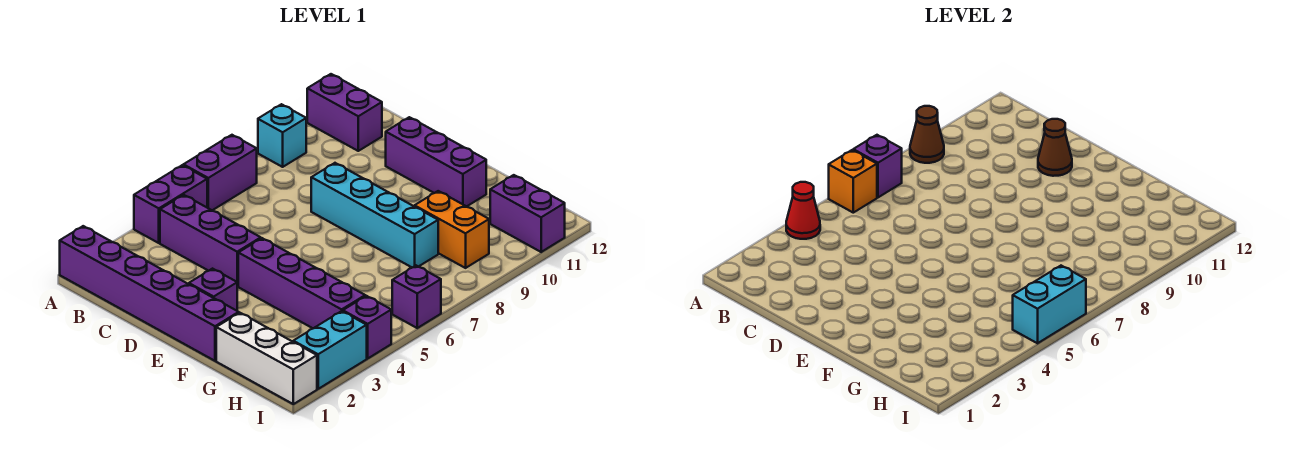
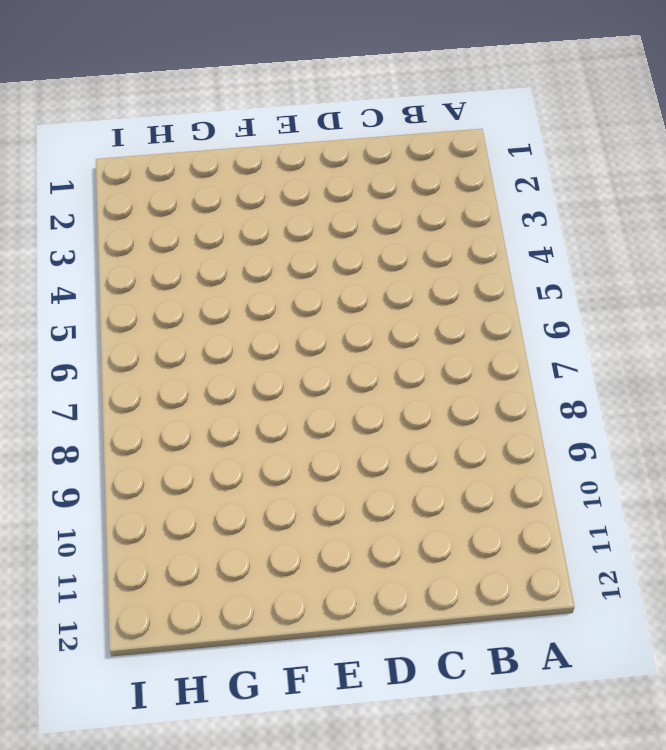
none -> purple brick A1:F1 level 1
none -> purple brick A4:A5 level 1
none -> purple brick A6:A7 level 1

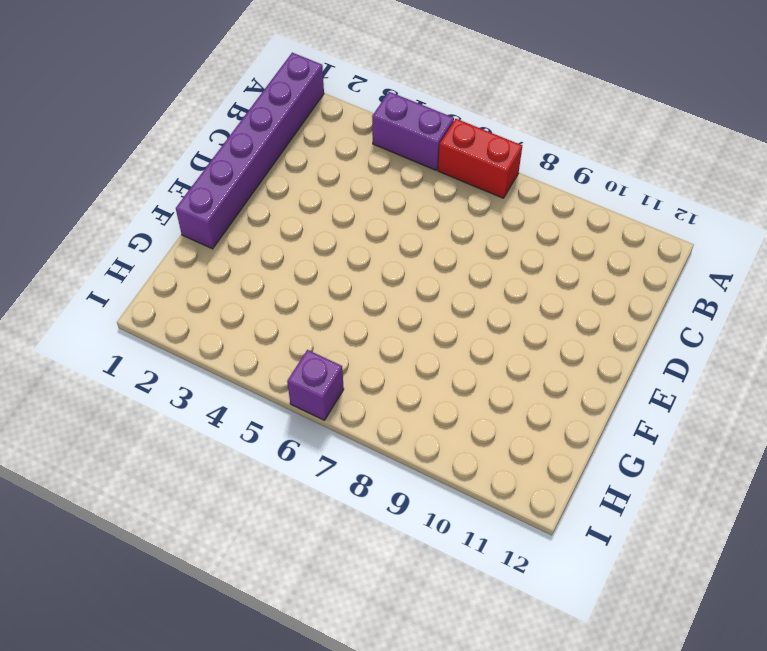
red brick A6:A7 level 1 -> purple brick A6:A7 level 1
none -> cyan brick A9 level 1
none -> purple brick A11:B11 level 1
none -> purple brick B4:D4 level 1

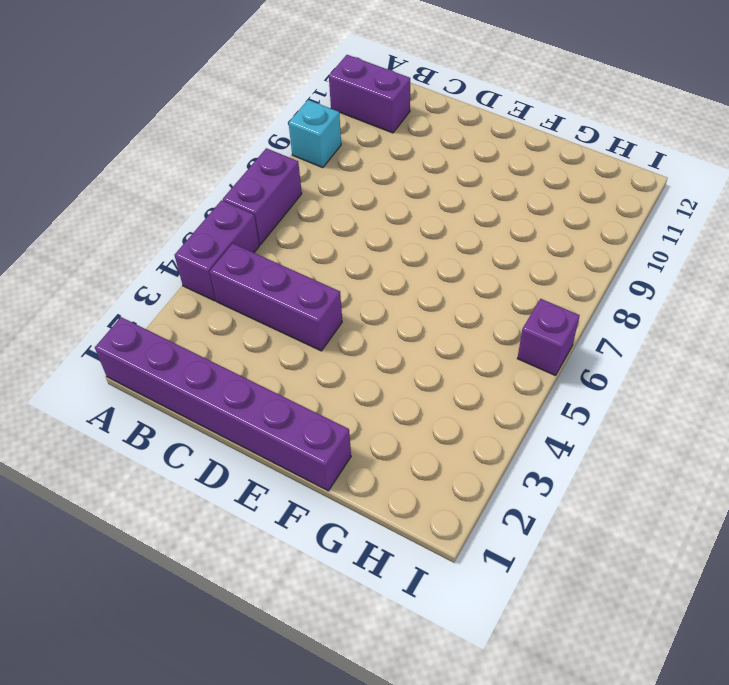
none -> cyan brick D8:G8 level 1
none -> purple brick D11:F11 level 1
none -> purple brick E2 level 1

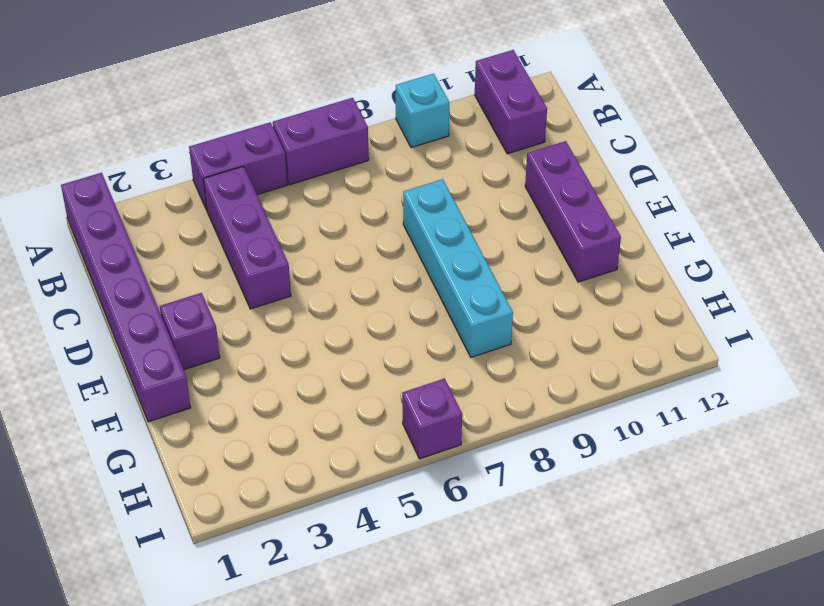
none -> purple brick E4:H4 level 1
none -> white brick G1:I1 level 1
none -> orange brick G9:H9 level 1

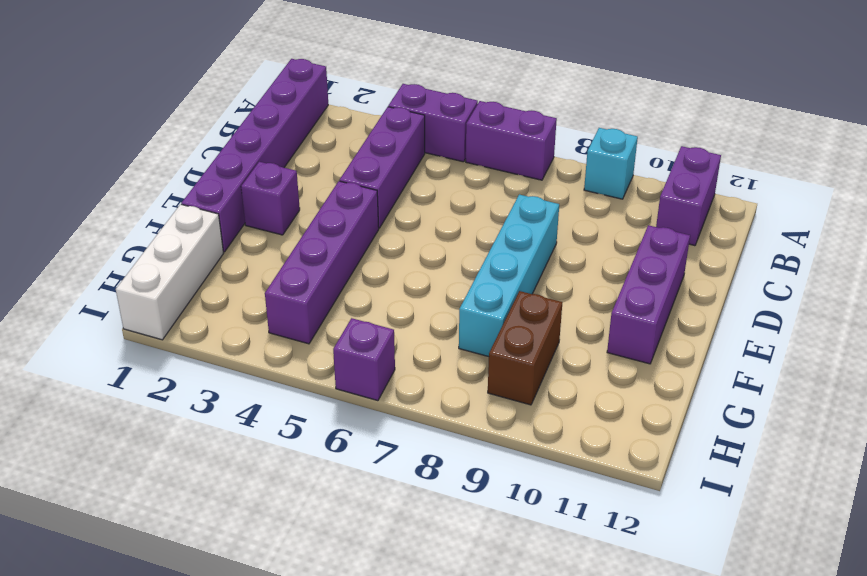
brown brick G9:H9 level 1 -> orange brick G9:H9 level 1
none -> purple brick H11:I11 level 1
none -> cyan brick I2:I3 level 1
none -> purple brick I4 level 1

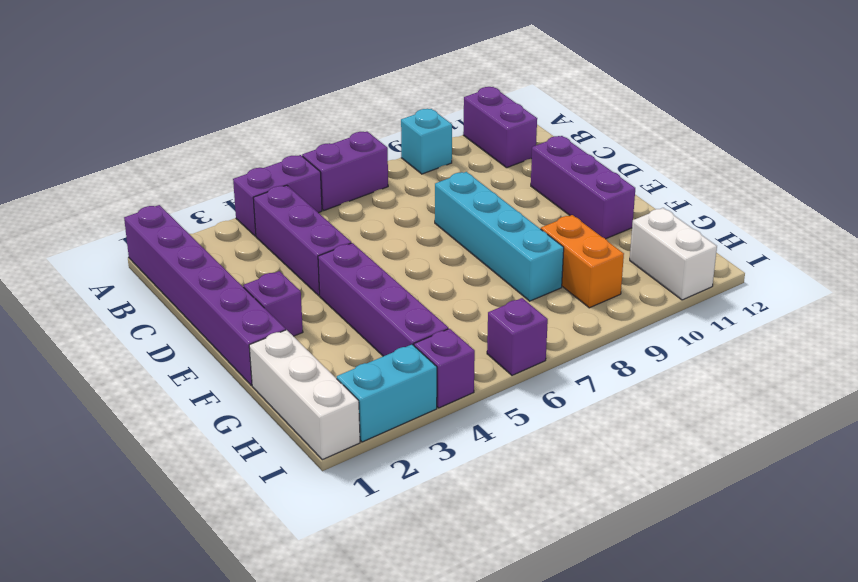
white brick H11:I11 level 1 -> purple brick H11:I11 level 1
none -> red cone A4 level 2
none -> orange brick A6 level 2
none -> purple brick A7 level 2

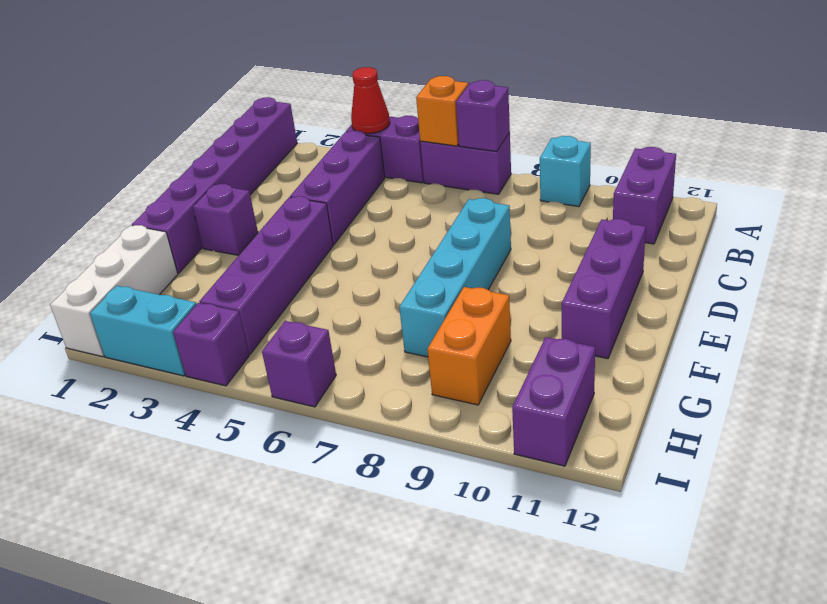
none -> brown cone A9 level 2
none -> brown cone D11 level 2
none -> cyan brick I5:I6 level 2

